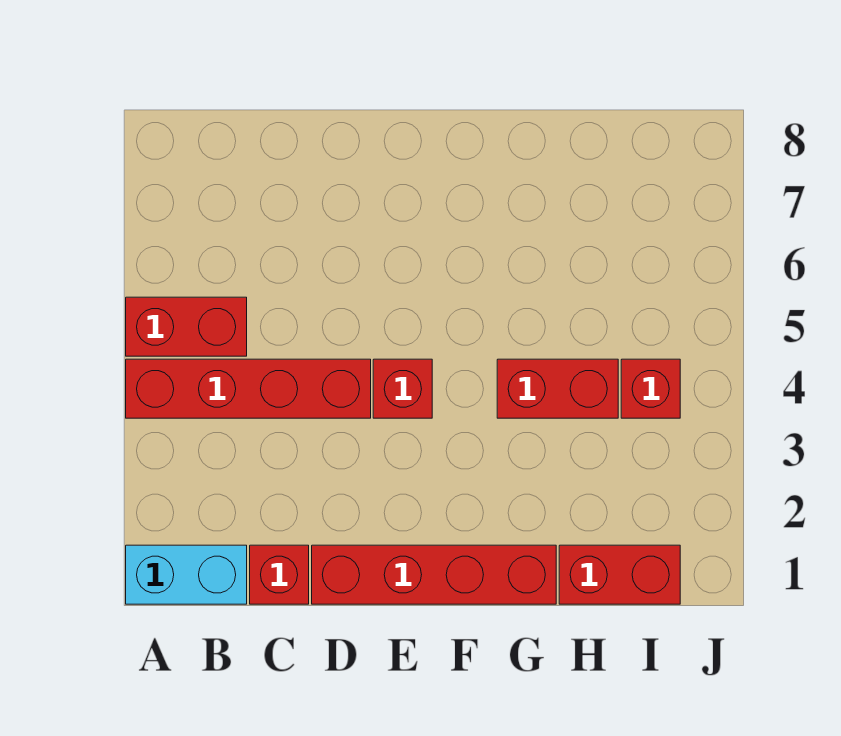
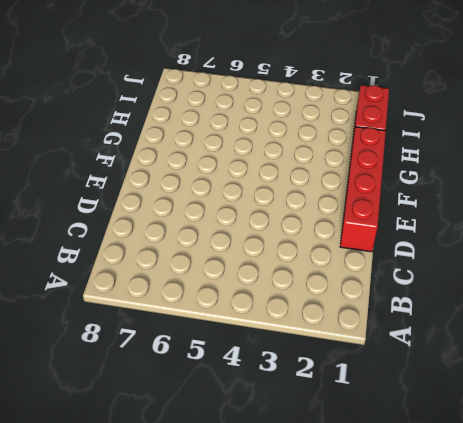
none -> cyan brick A1:B1 level 1
none -> red brick A4:D4 level 1

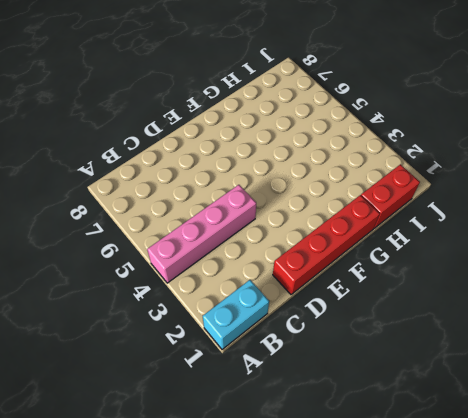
pink brick A4:D4 level 1 -> red brick A4:D4 level 1
none -> red brick A5:B5 level 1
none -> red brick C1 level 1

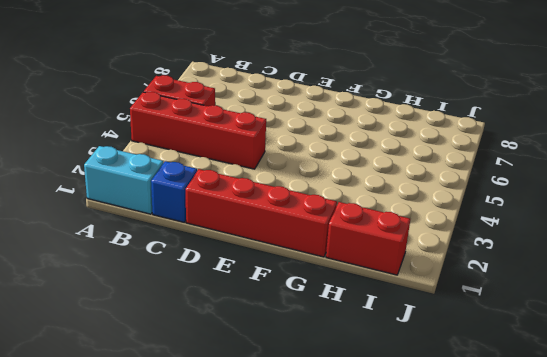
blue brick C1 level 1 -> red brick C1 level 1
none -> red brick E4 level 1
none -> red brick G4:H4 level 1

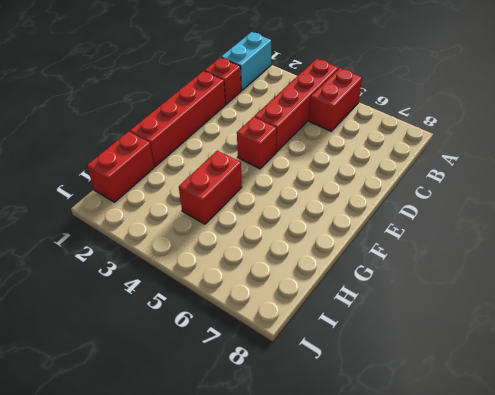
none -> red brick I4 level 1

